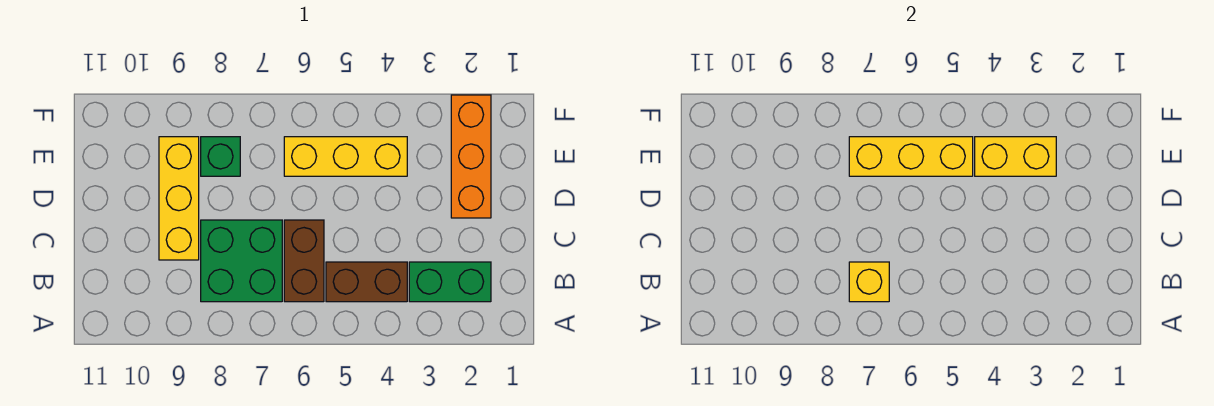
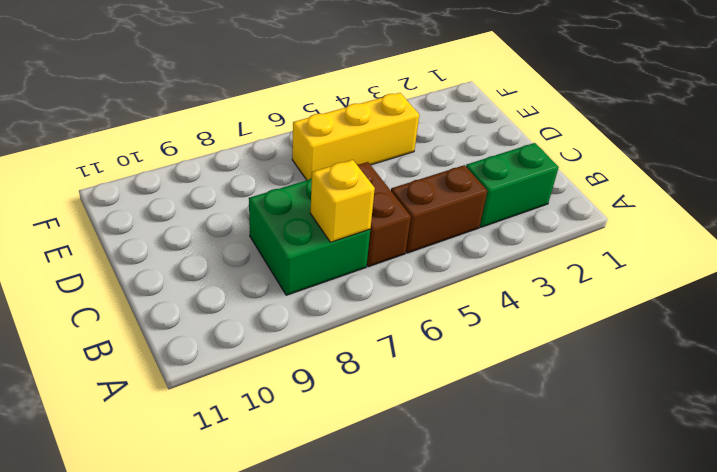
none -> yellow brick C9:E9 level 1
none -> orange brick D2:F2 level 1

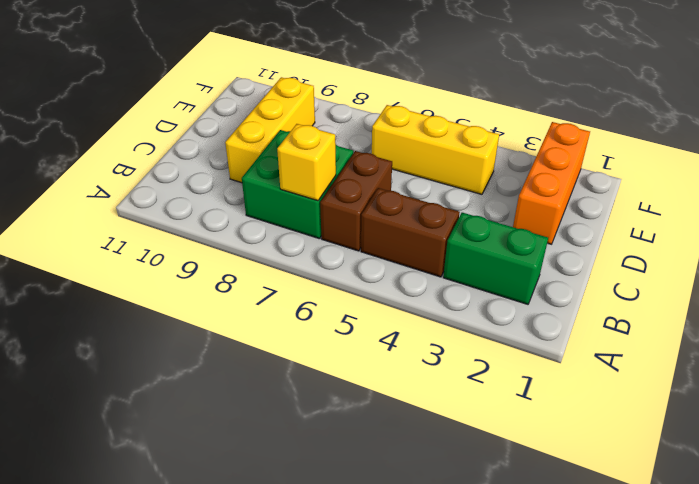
none -> green brick E8 level 1
none -> yellow brick E3:E4 level 2

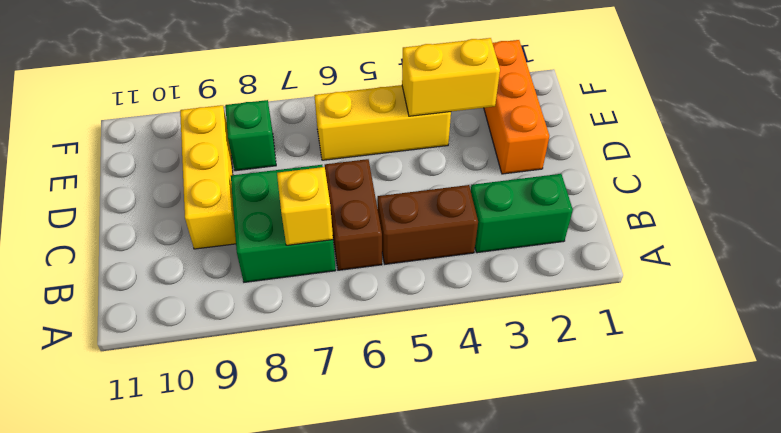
none -> yellow brick E5:E7 level 2

